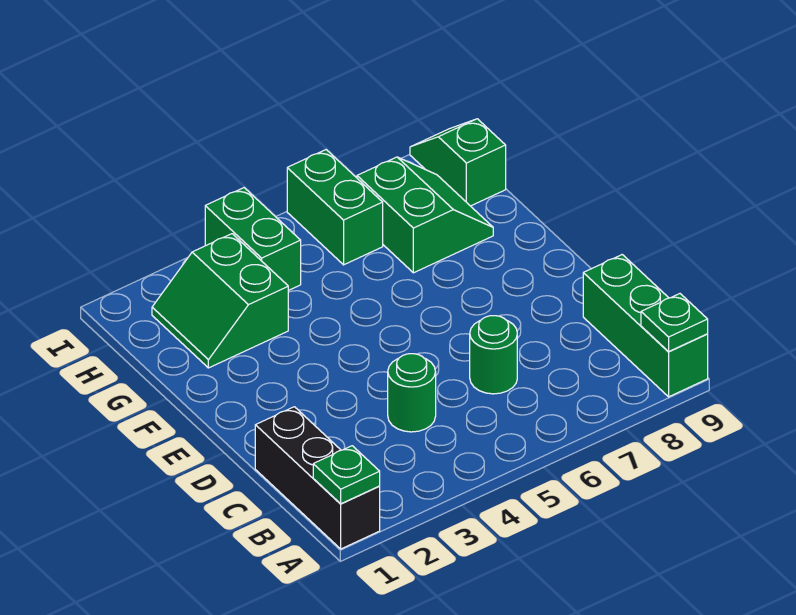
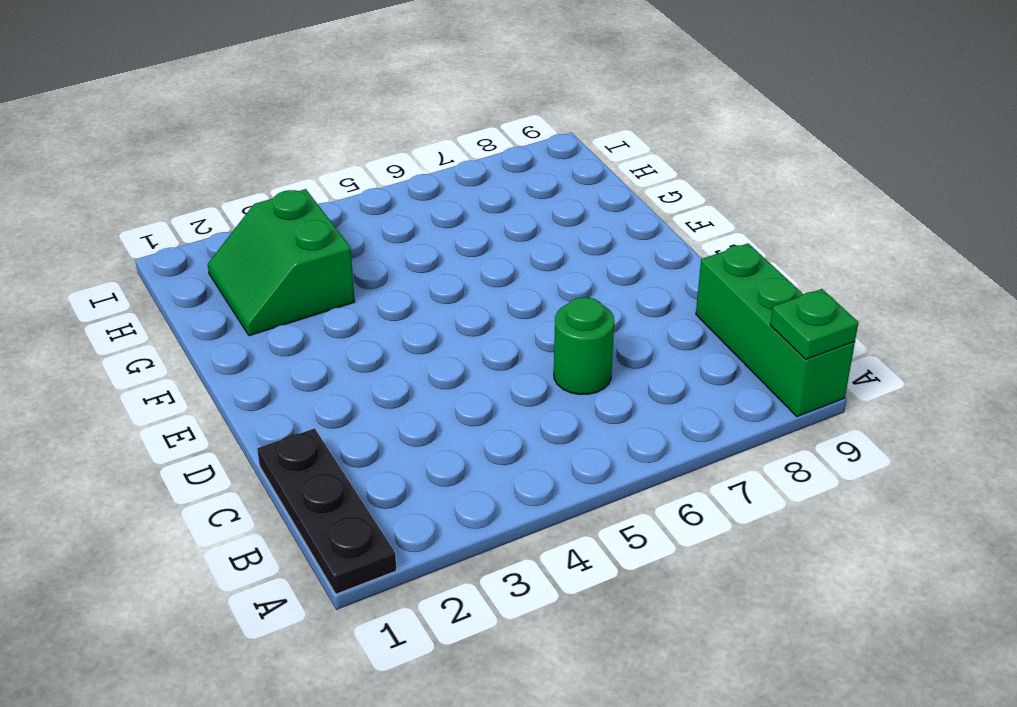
black plate A1:C1 level 1 -> black brick A1:C1 level 1
none -> green round brick C4 level 1
none -> green slope G7:H8 level 1 top 7

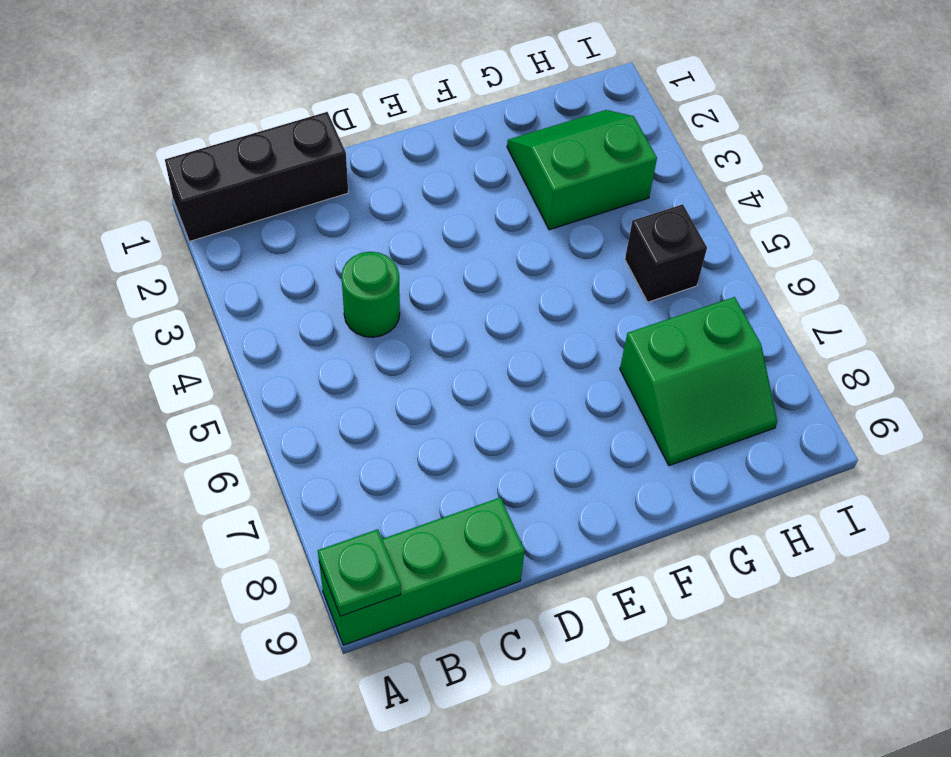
black brick H5 level 1 -> none
none -> green round brick C6 level 1
none -> green brick H4:I4 level 1

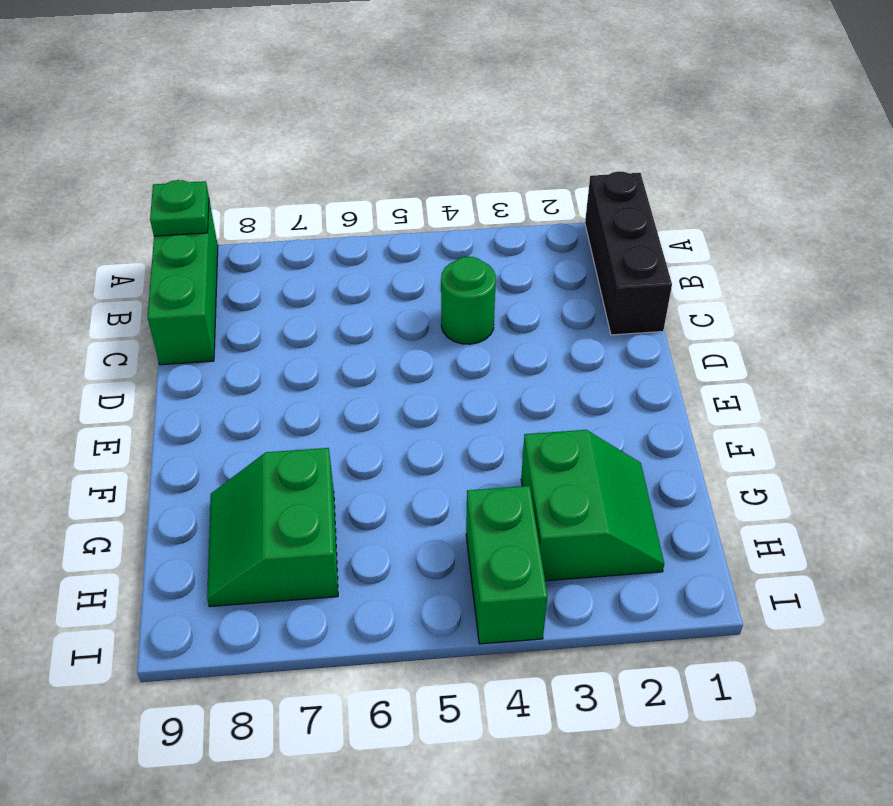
none -> green round brick C6 level 1
none -> green brick H6:I6 level 1

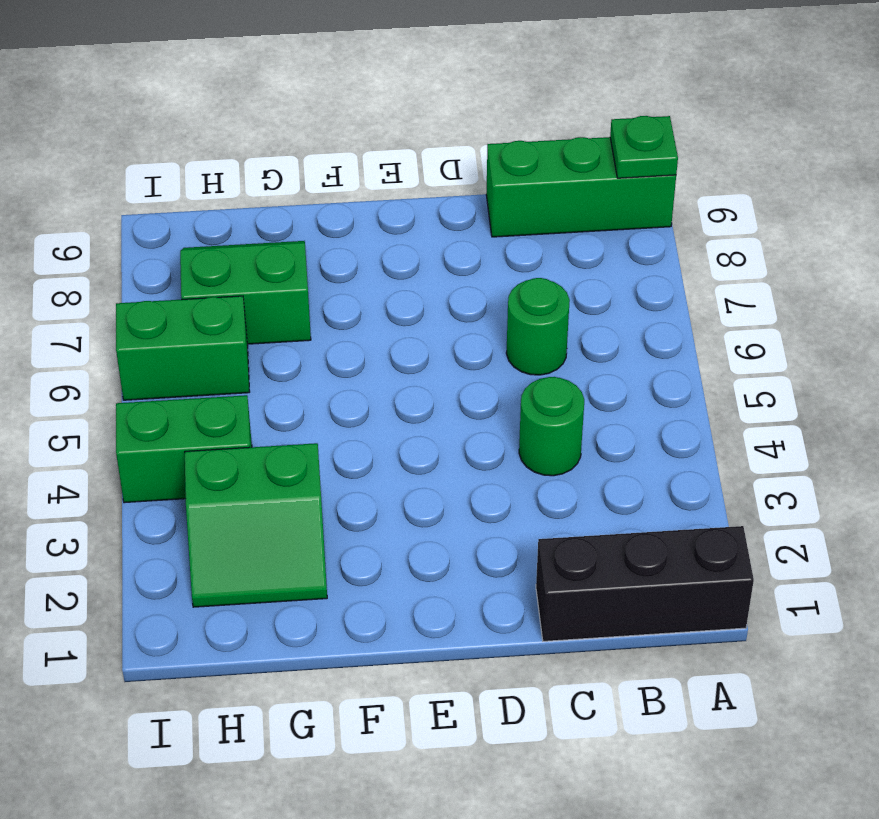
none -> green slope H9:I9 level 1 top H
none -> green plate A1 level 2

